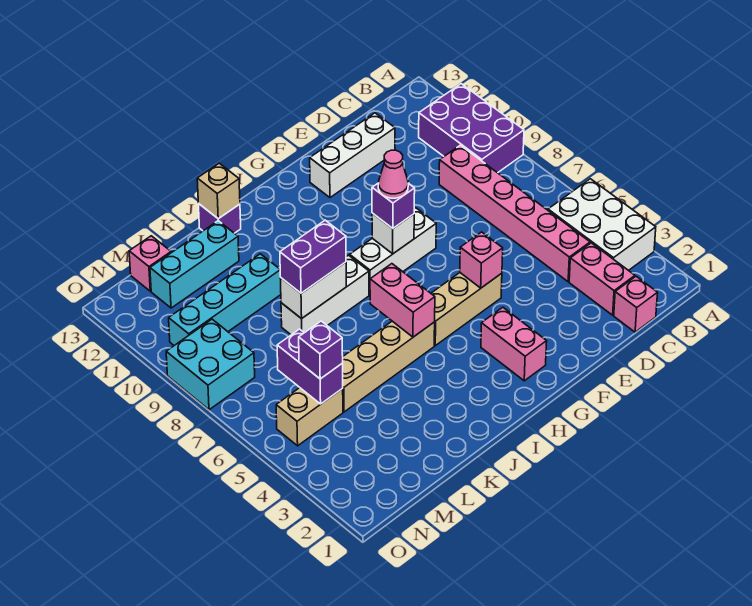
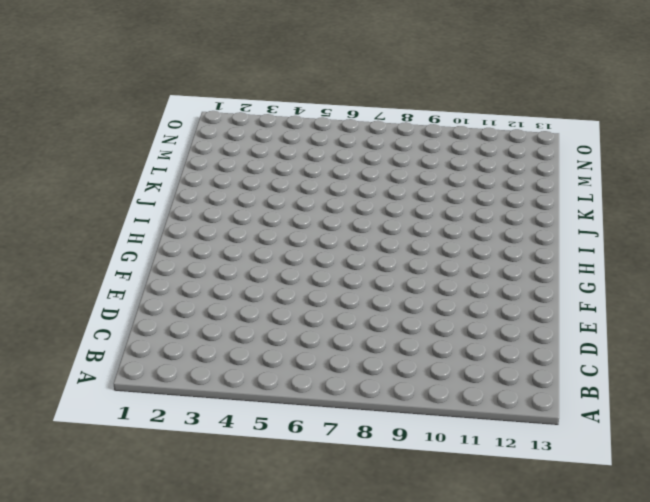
none -> white brick A3:B5 level 1
none -> purple brick A9:B11 level 1
none -> pink brick C1 level 1

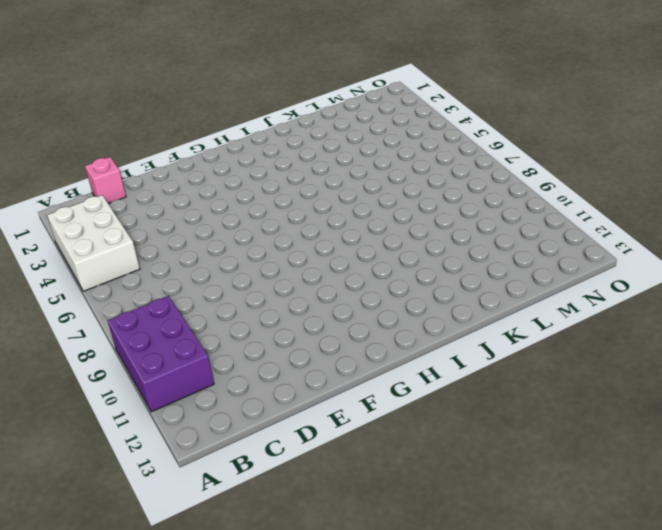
none -> pink brick C2:C3 level 1
none -> pink brick C4:C9 level 1
none -> white brick D12:F12 level 1

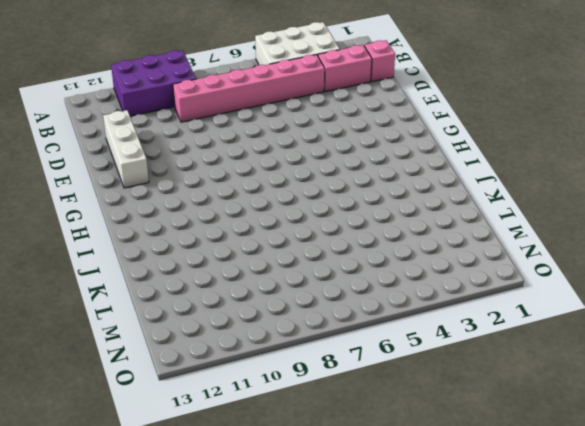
none -> tan brick F5:H5 level 1
none -> white brick F8:H8 level 1
none -> pink brick G2:G3 level 1

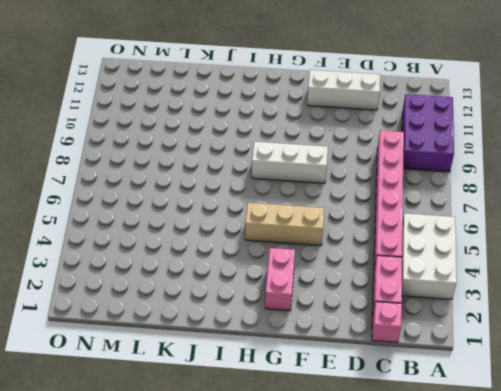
none -> tan brick I5:L5 level 1
none -> white brick I8:K8 level 1
none -> purple brick J13 level 1

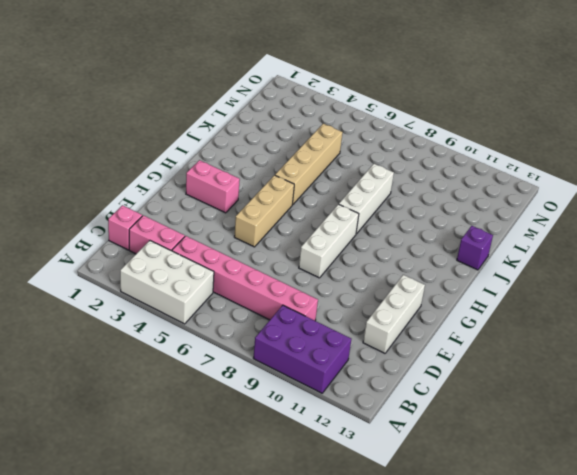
none -> cyan brick K10:N10 level 1
none -> cyan brick K12:M12 level 1
none -> tan brick M5:N5 level 1

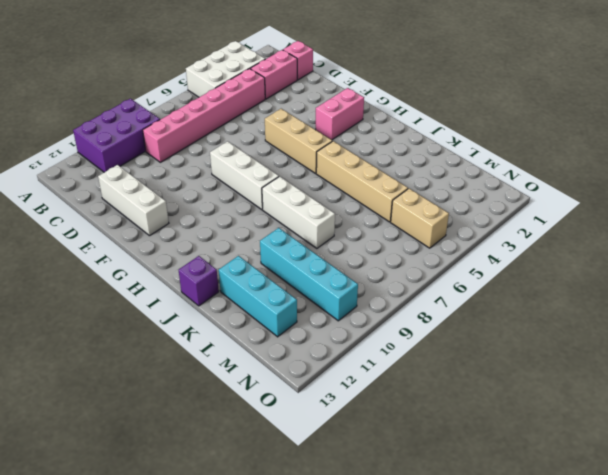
none -> pink brick M13 level 1
none -> cyan brick N8:O9 level 1
none -> pink brick F5 level 2

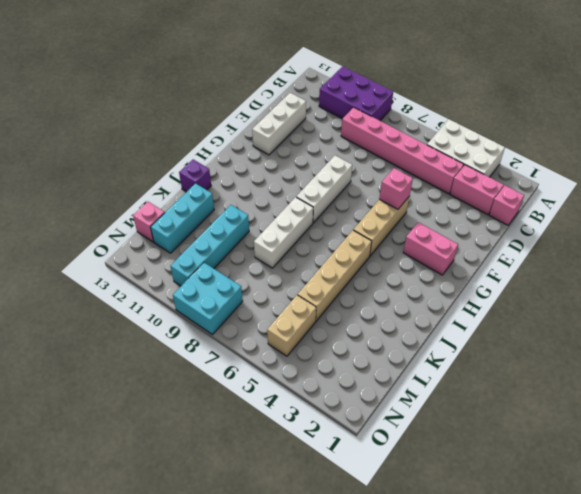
none -> white brick G8 level 2
none -> pink brick I5:I6 level 2
none -> white brick J8:K8 level 2

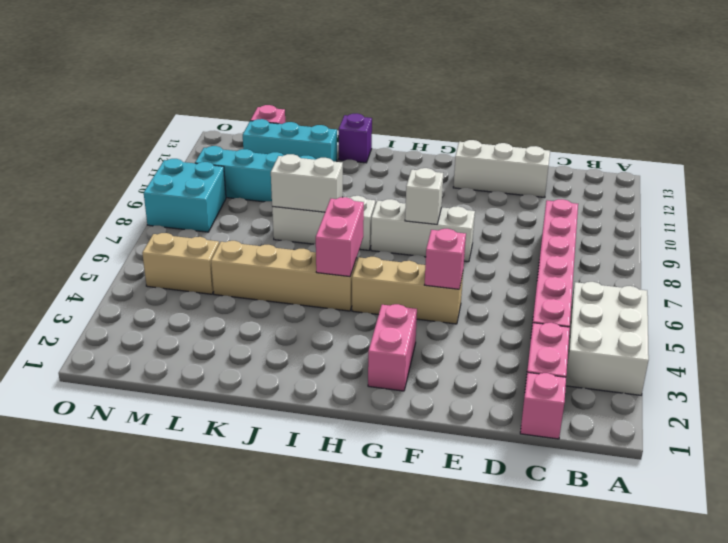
none -> purple brick A9:B11 level 1
none -> tan brick J13 level 2
none -> purple brick M5:M6 level 2

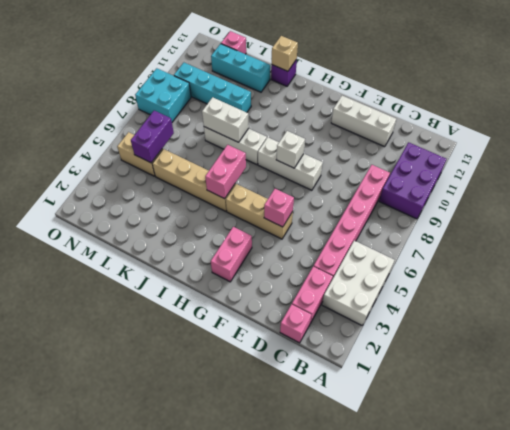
none -> purple brick G8 level 3
none -> purple brick J8:K8 level 3
none -> purple brick M5 level 3

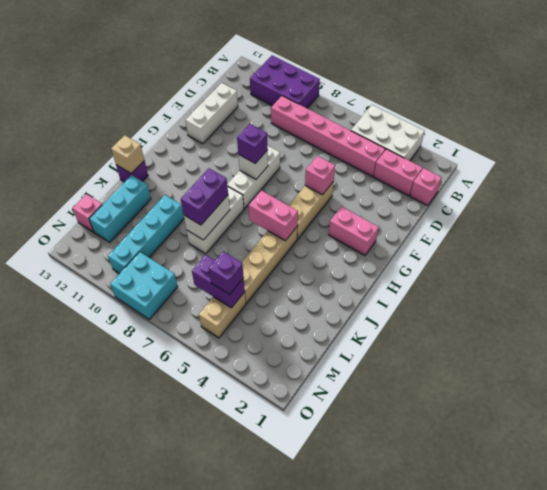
none -> pink cone G8 level 4

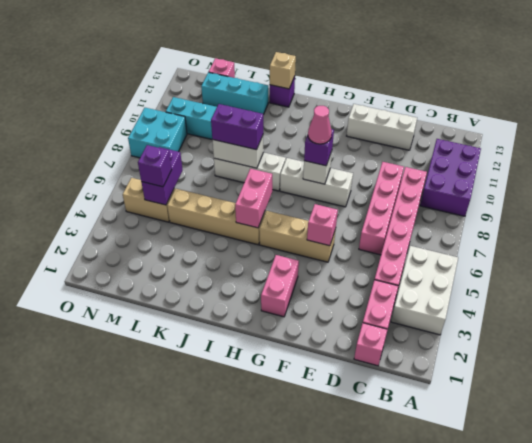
pink brick D6:D9 level 1 -> none

